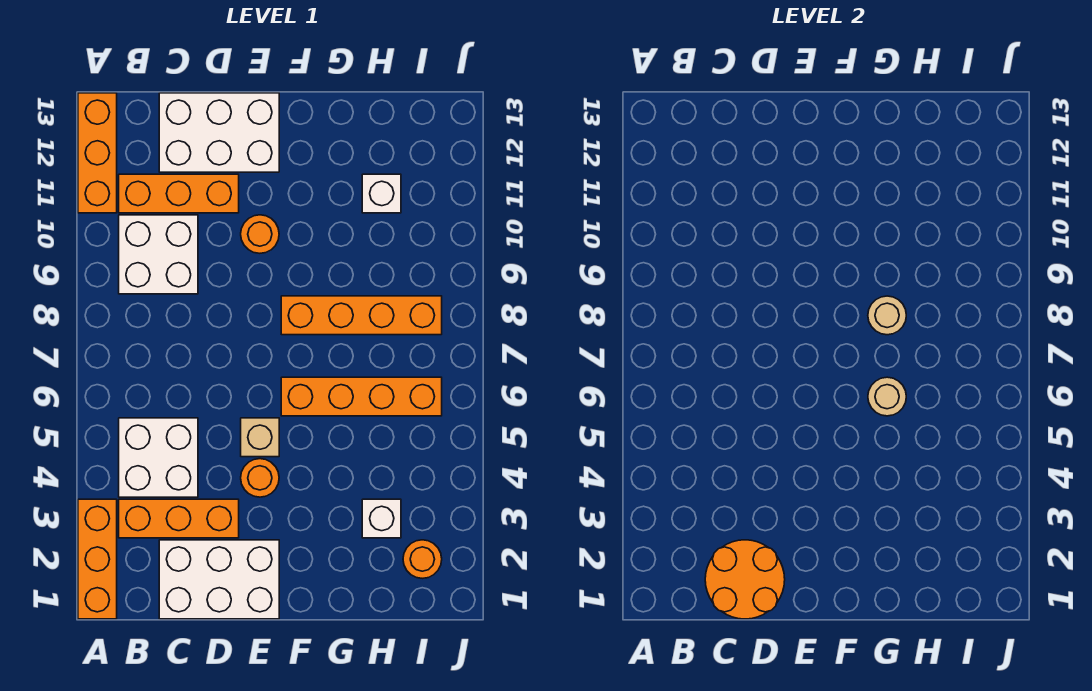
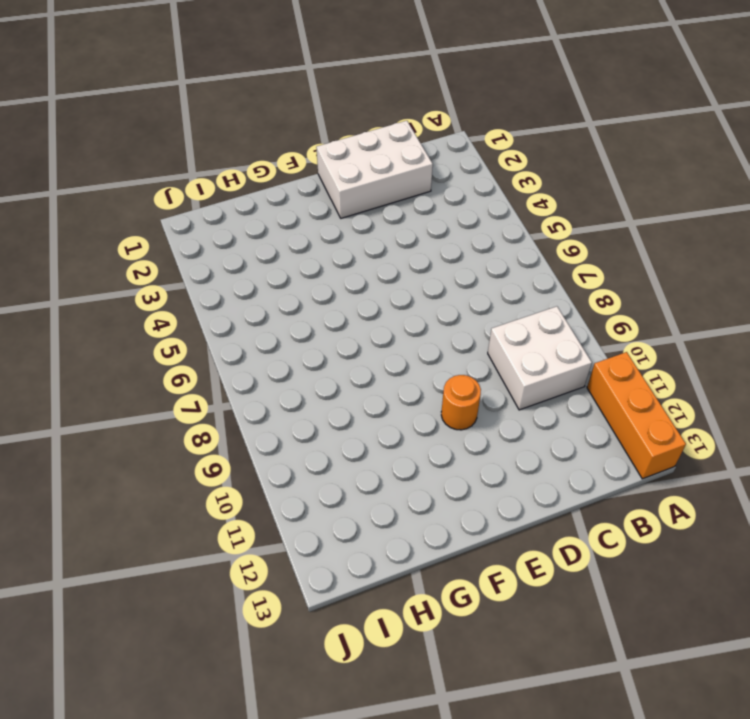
none -> orange brick A1:A3 level 1
none -> orange brick B3:D3 level 1
none -> white brick B4:C5 level 1

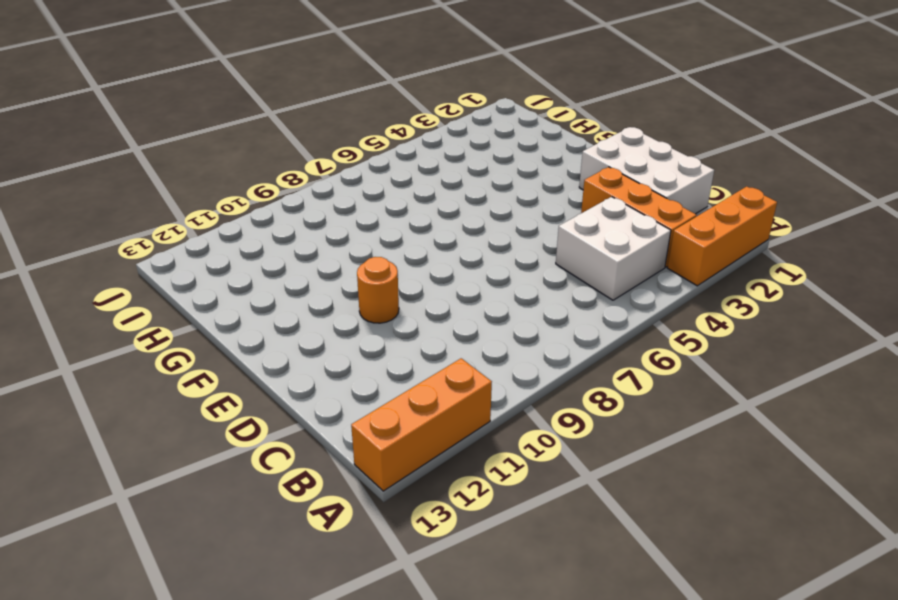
none -> white brick B9:C10 level 1
none -> orange brick B11:D11 level 1
none -> white brick C12:E13 level 1

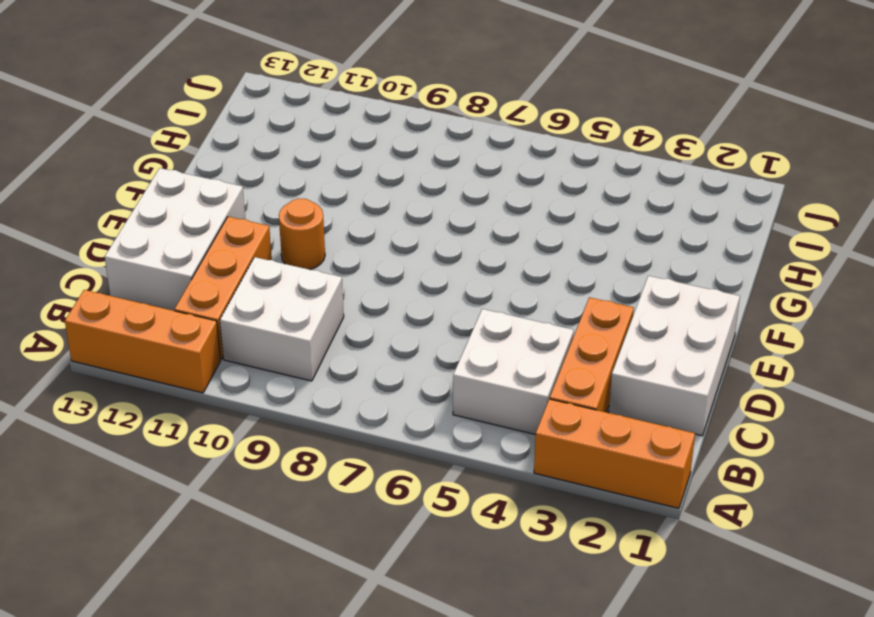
none -> orange round brick E4 level 1
none -> tan brick E5 level 1
none -> orange brick F6:I6 level 1

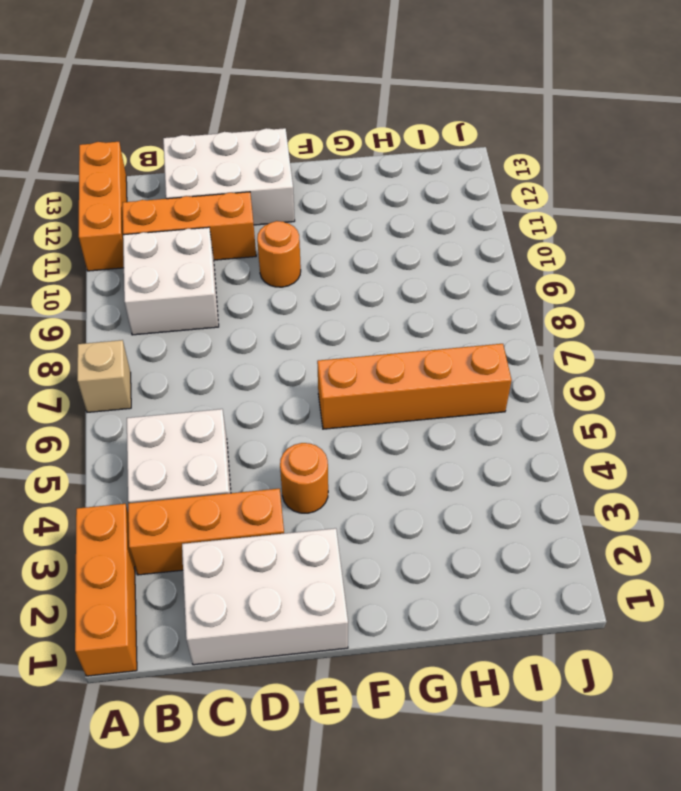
tan brick A7 level 1 -> tan brick E5 level 1
none -> orange brick F8:I8 level 1
none -> white brick H3 level 1
none -> white brick H11 level 1

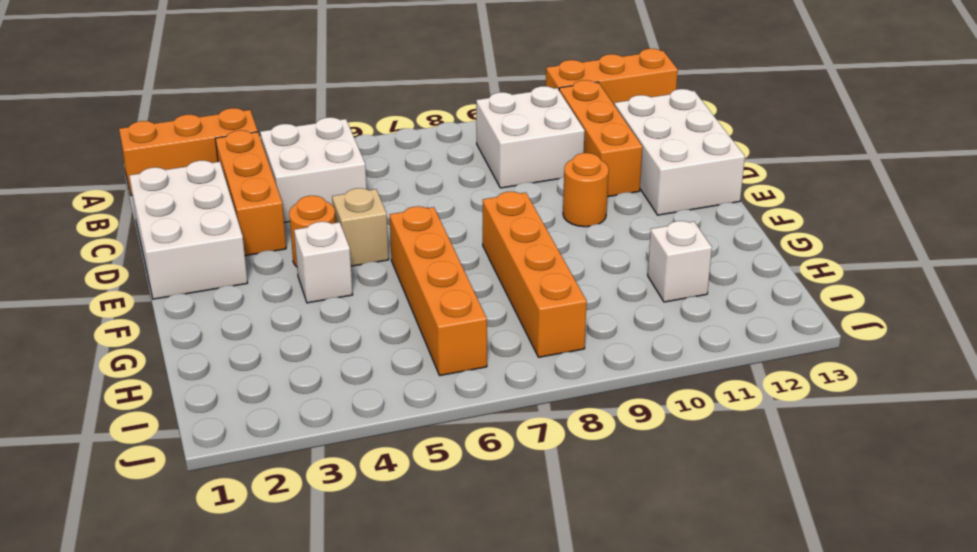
white brick F4 level 1 -> white brick H3 level 1
none -> orange round brick I2 level 1
none -> orange round brick C1:D2 level 2
none -> tan round brick G6 level 2

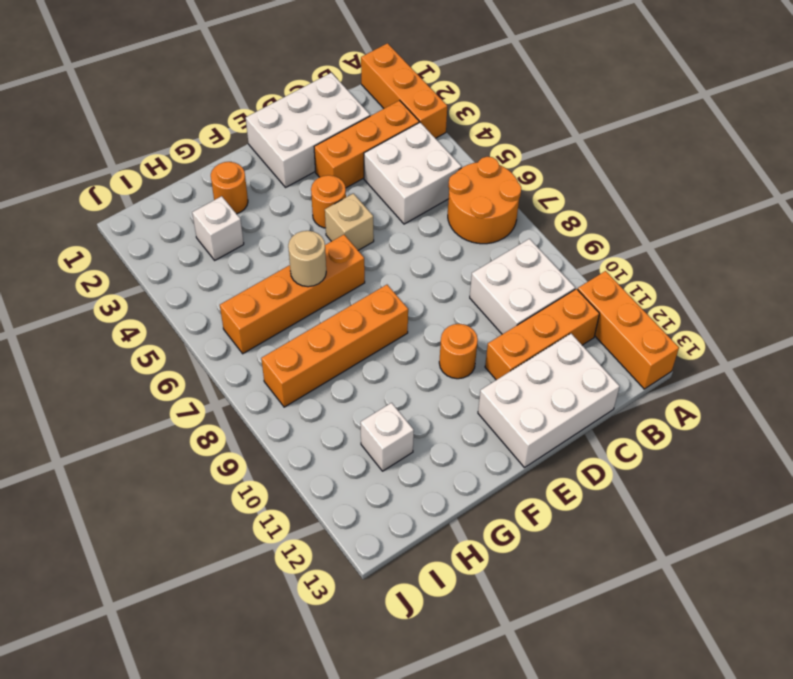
orange round brick A6:B7 level 1 -> orange round brick C1:D2 level 2
orange round brick G2 level 1 -> orange round brick I2 level 1
none -> tan round brick G8 level 2

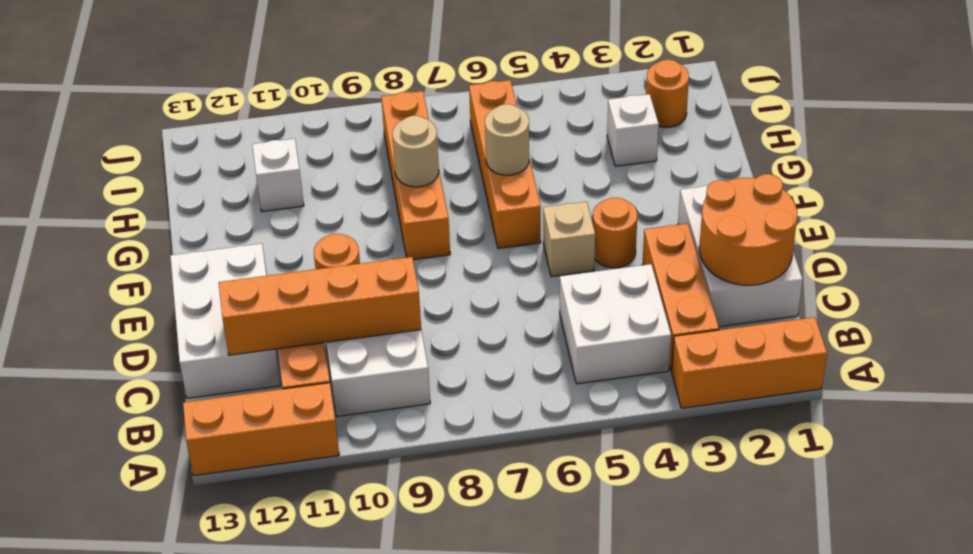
orange brick C9:C12 level 2 -> none

